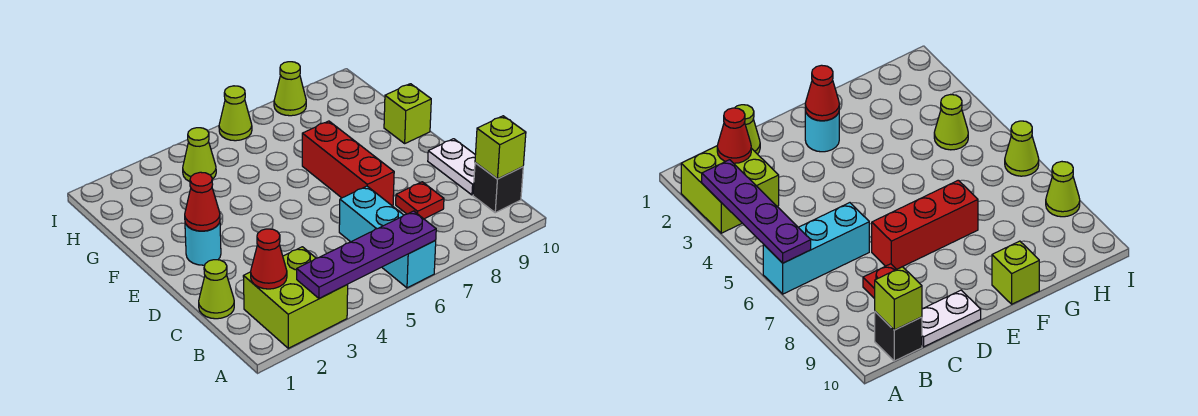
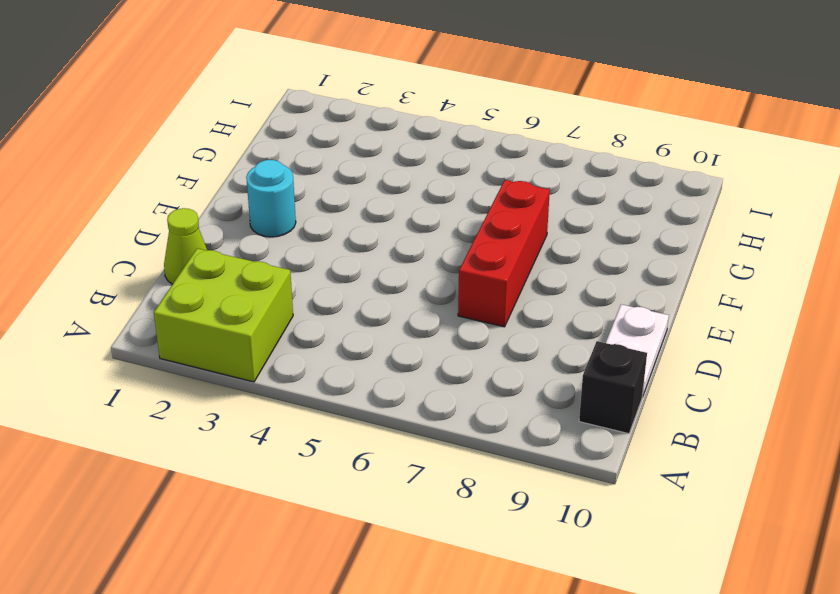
none -> cyan brick A6:C6 level 1
none -> red plate C8 level 1
none -> lime brick F10 level 1

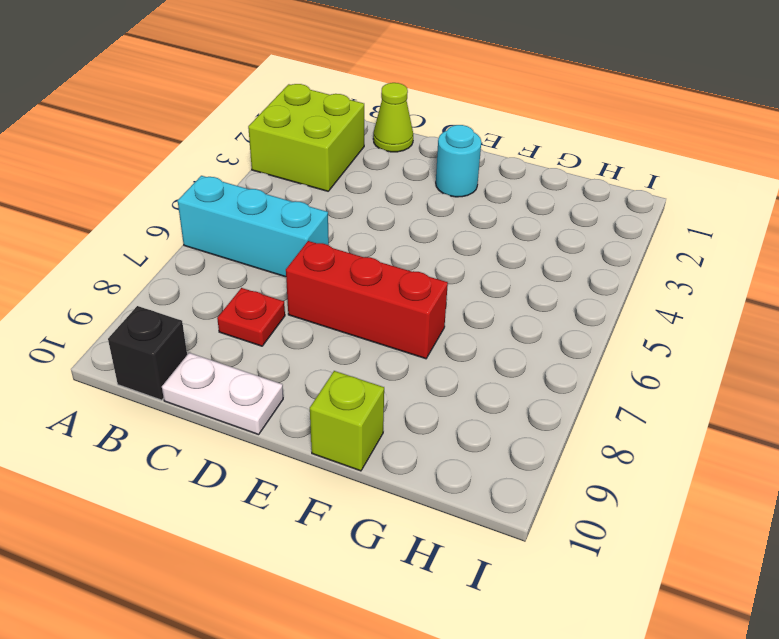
none -> lime cone H4 level 1
none -> lime cone I6 level 1
none -> lime cone I8 level 1

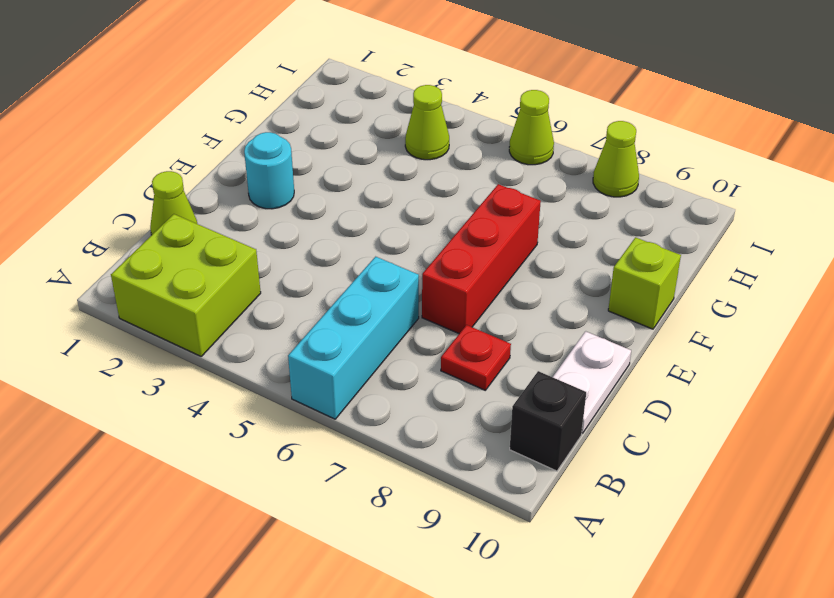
none -> purple plate A3:A6 level 2
none -> red cone B2 level 2
none -> lime brick B10 level 2

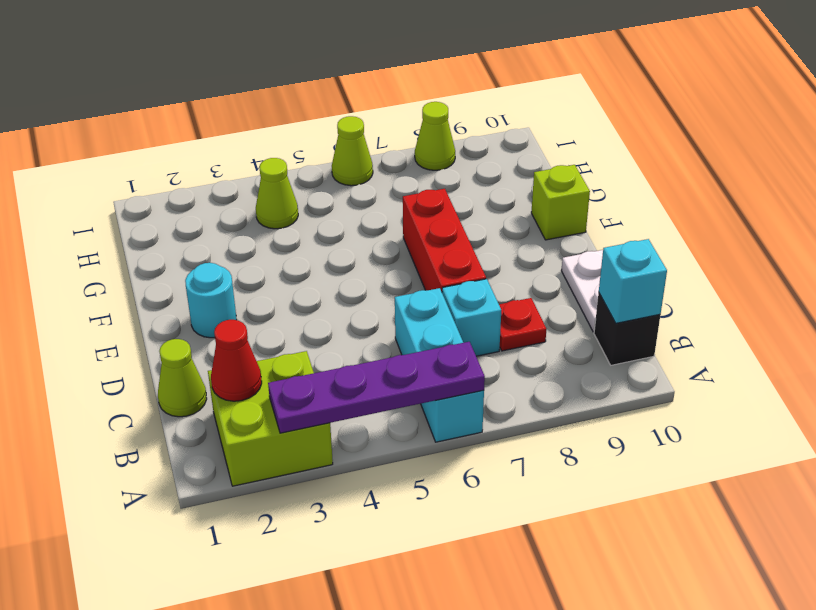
cyan brick B10 level 2 -> lime brick B10 level 2
cyan brick C7 level 1 -> none
none -> red cone E2 level 2

